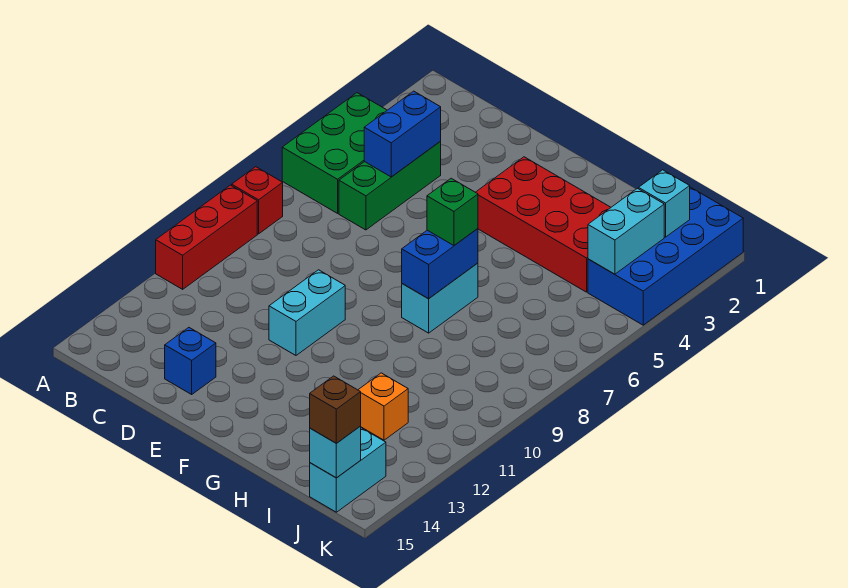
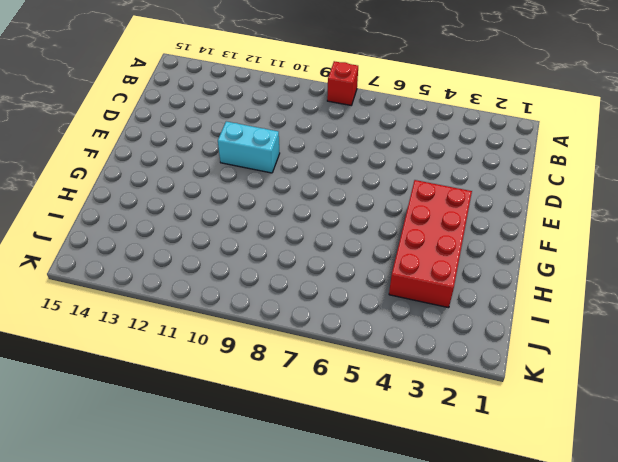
none -> green brick A4:B6 level 1
none -> red brick A9:A11 level 1
none -> green brick C4:C6 level 1

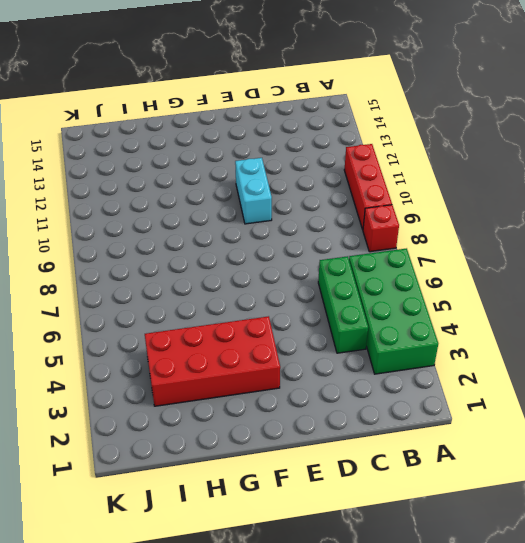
green brick A3:B6 level 1 -> green brick A4:B6 level 1
none -> blue brick D14 level 1
none -> cyan brick G7:G8 level 1
none -> orange brick I12 level 1

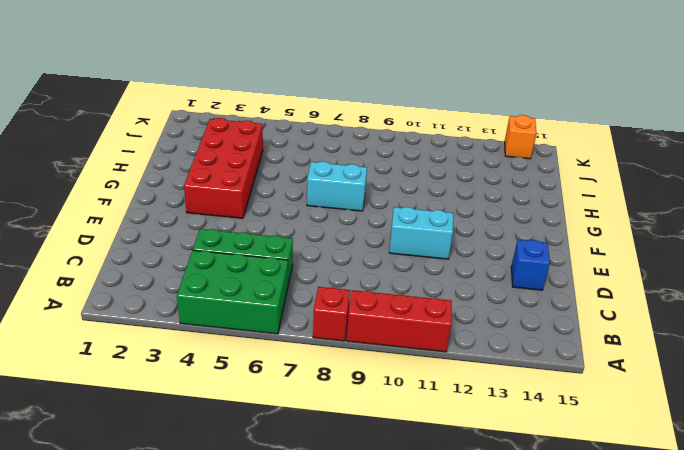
orange brick K14 level 1 -> orange brick I12 level 1
none -> blue brick J1:K4 level 1
none -> cyan brick J14:J15 level 1
none -> blue brick C4:C5 level 2

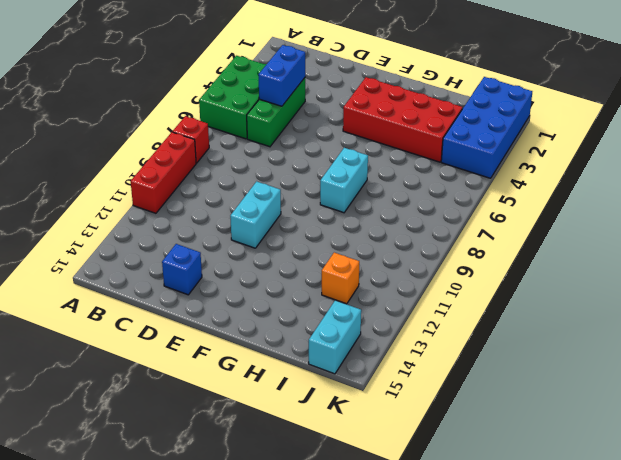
none -> blue brick G7:G8 level 2
none -> cyan brick J2 level 2
none -> cyan brick J3:J4 level 2

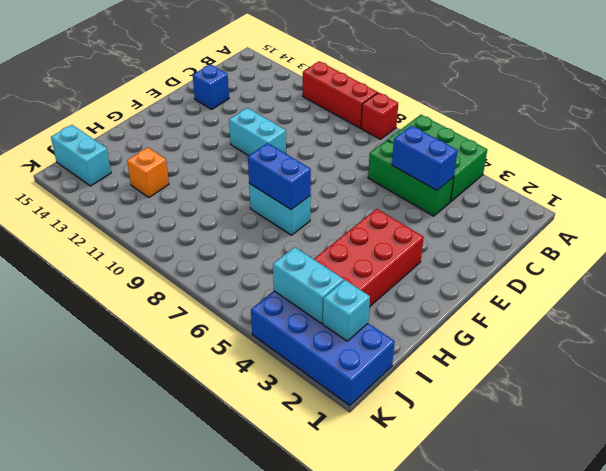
none -> cyan brick J15 level 2
none -> green brick G7 level 3
none -> brown brick J15 level 3

